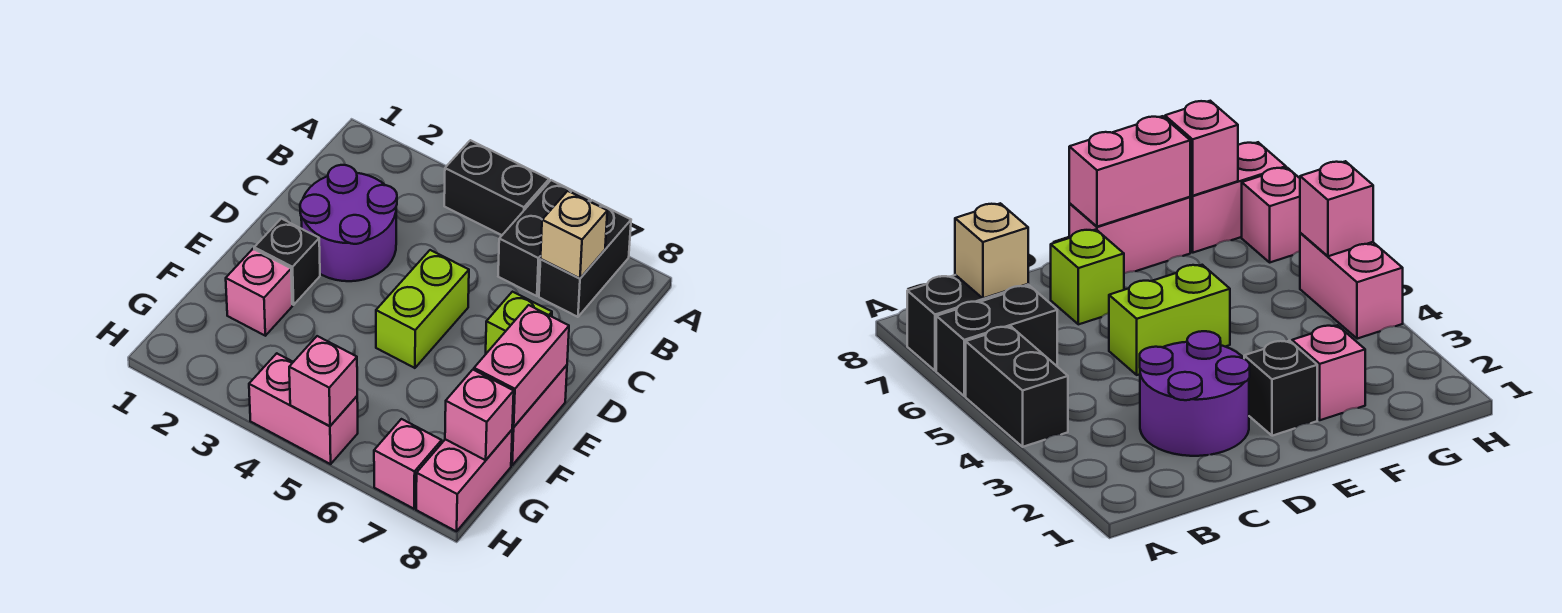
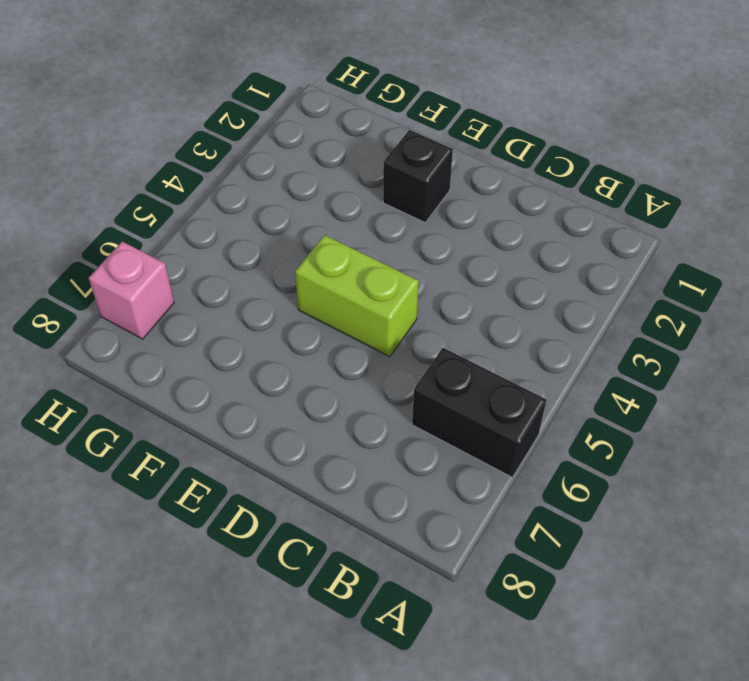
none -> black brick A4:A5 level 1
none -> black brick A7:B7 level 1
none -> purple round brick C2:D3 level 1

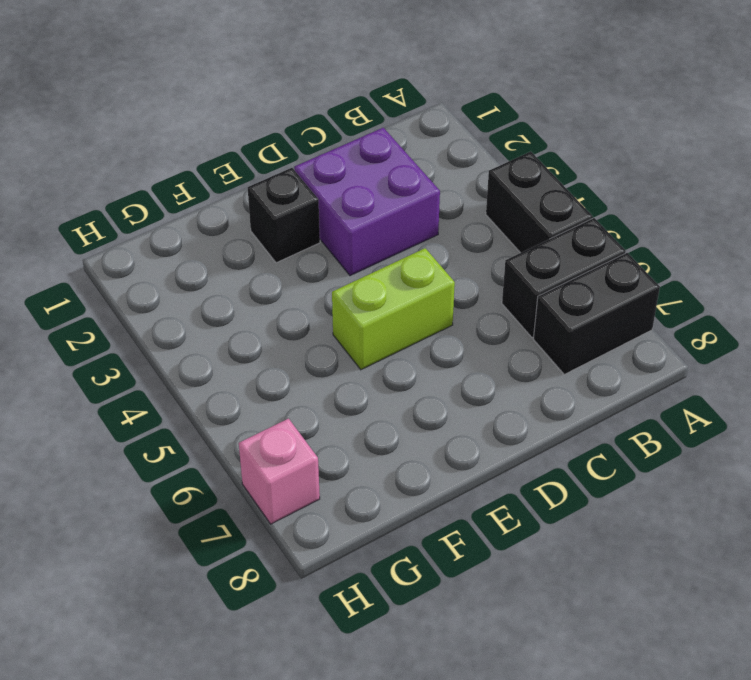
purple brick C2:D3 level 1 -> purple round brick C2:D3 level 1
none -> lime brick D7 level 1
none -> pink brick E8:F8 level 1
none -> pink brick F2 level 1

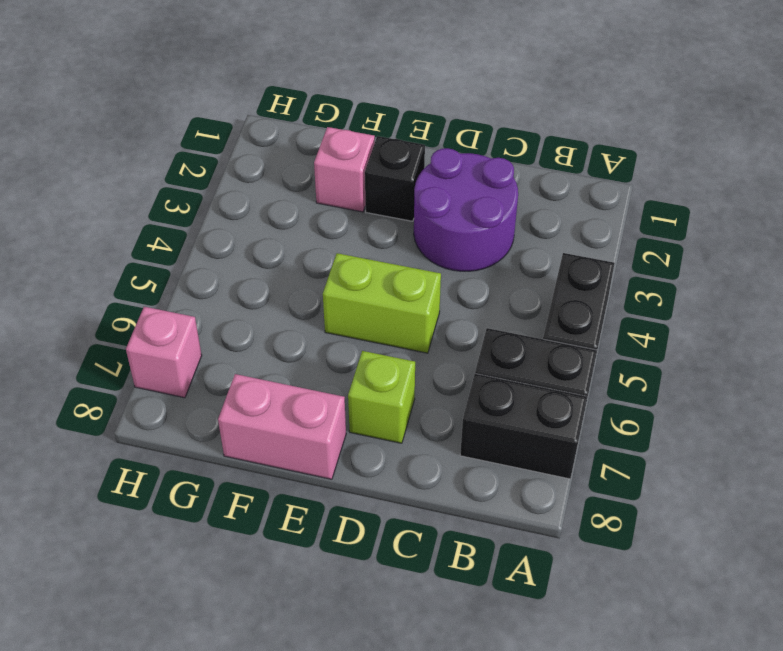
none -> pink brick G8:H8 level 1
none -> pink brick H4:H5 level 1
none -> tan brick B7 level 2

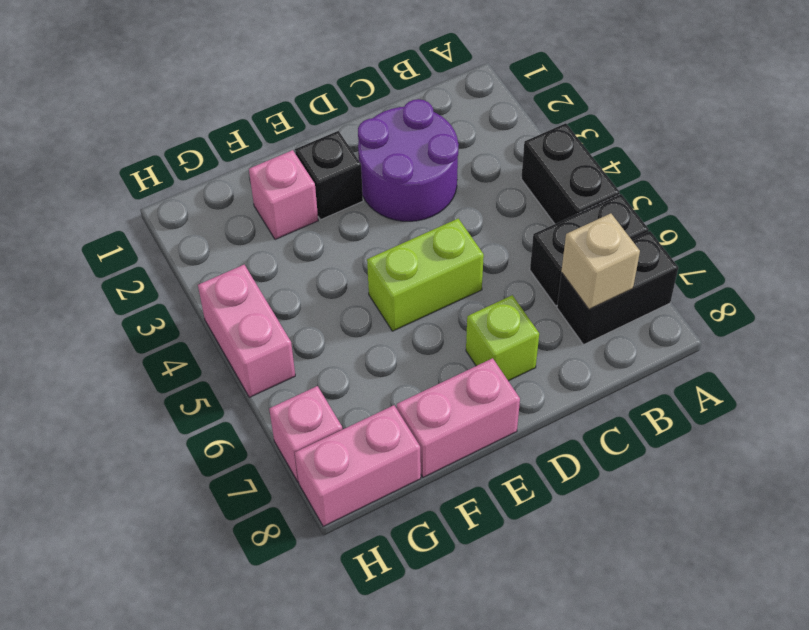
none -> pink brick E8:F8 level 2
none -> pink brick G8 level 2
none -> pink brick H5 level 2

